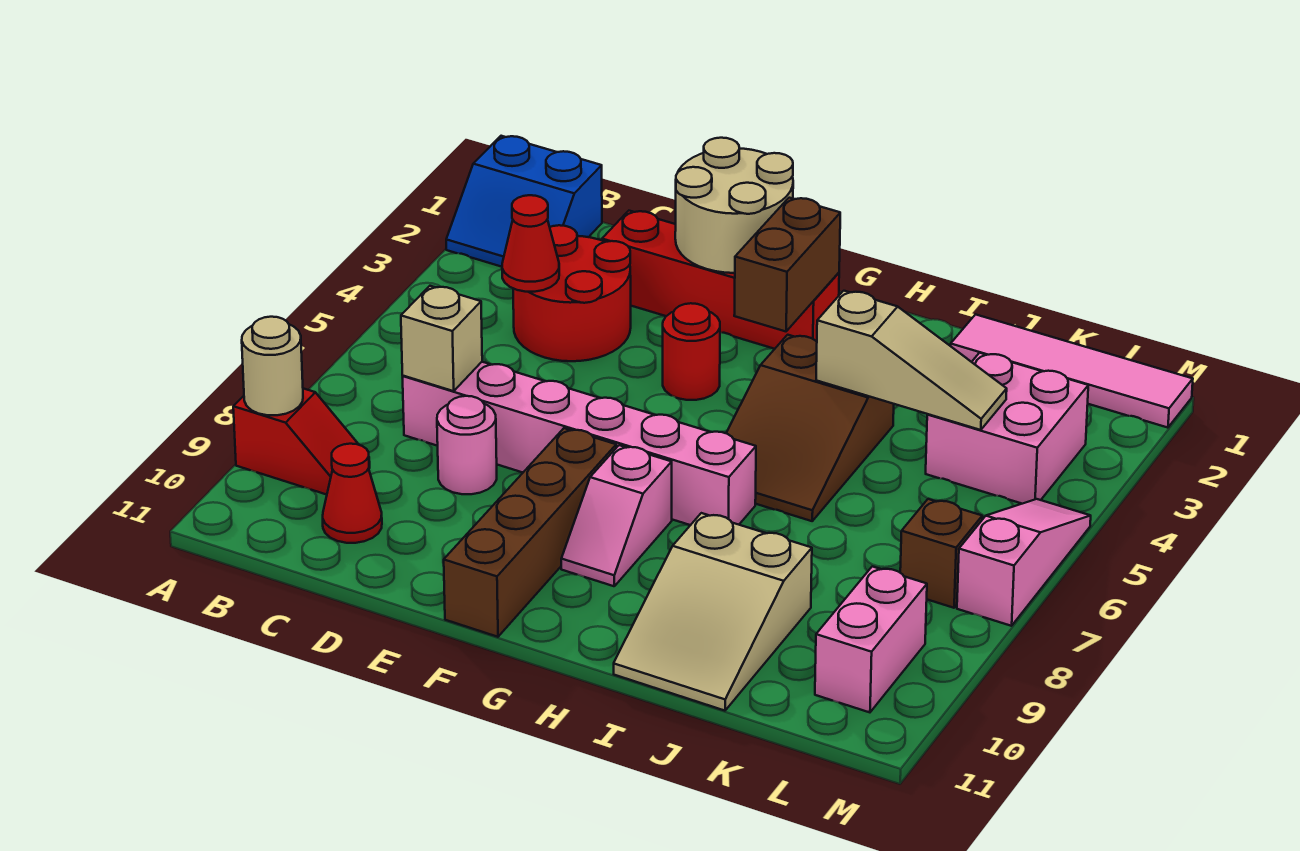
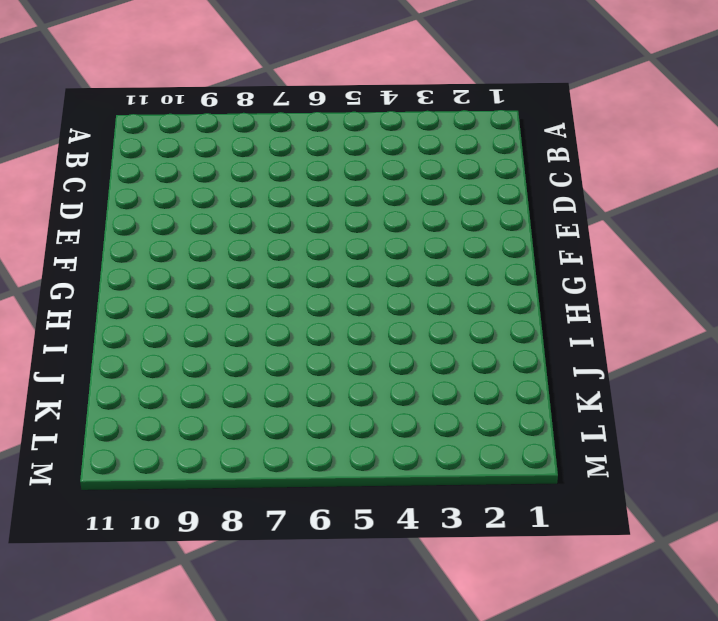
none -> blue slope A1:B2 level 1 top 1
none -> red slope A9:B9 level 1 top A
none -> red round brick C3:D4 level 1

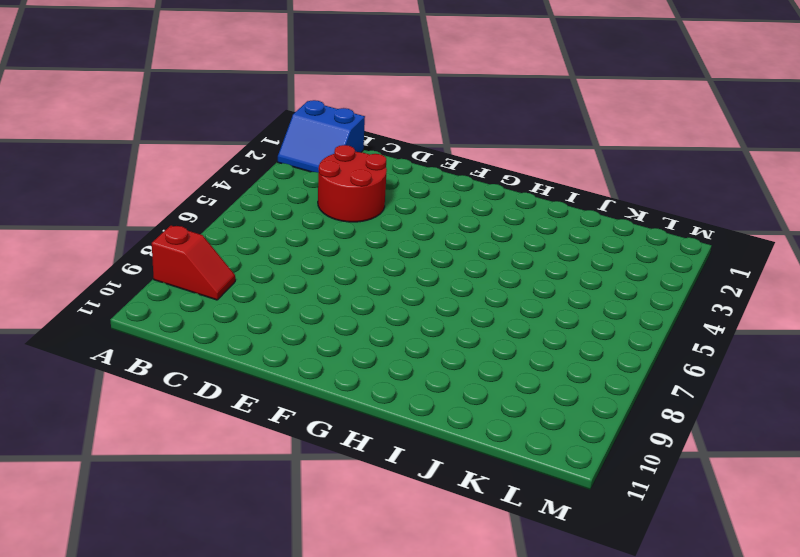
none -> pink brick C7:H7 level 1
none -> red cone C10 level 1
none -> red brick D2:G2 level 1

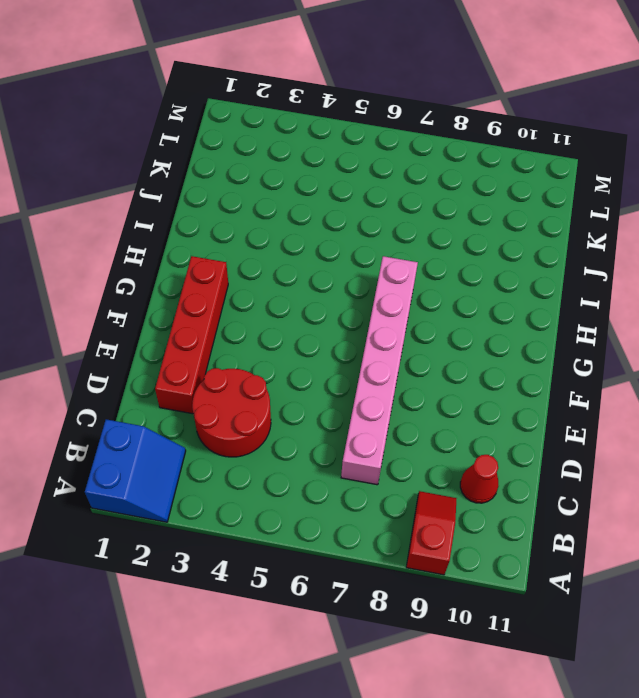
none -> pink round brick D8 level 1
none -> red round brick F4 level 1
none -> brown brick F8:F11 level 1

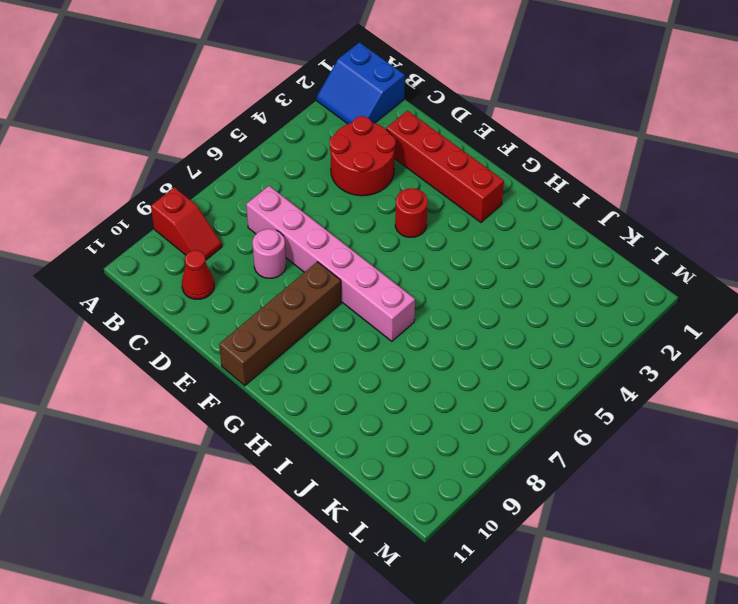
none -> pink slope G8:G9 level 1 top 8
none -> brown slope H4:I6 level 1 top 4
none -> tan slope I9:J11 level 1 top 9

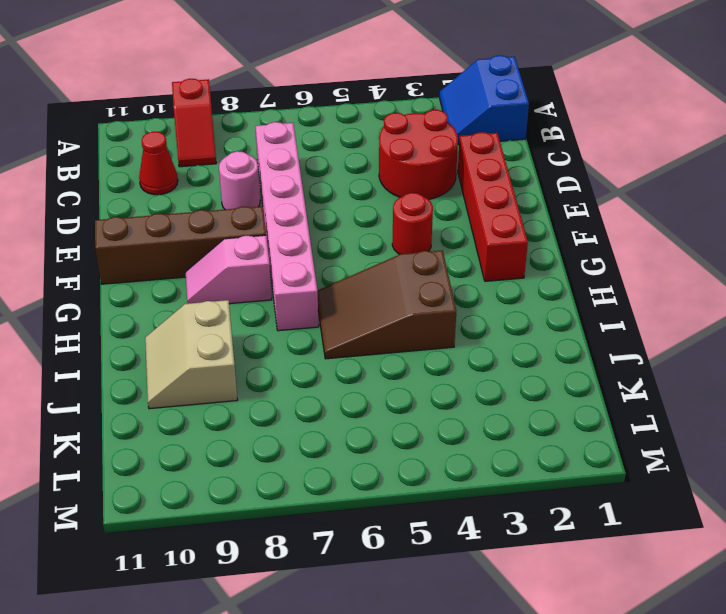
tan slope I9:J10 level 1 top 9 -> tan slope I9:J11 level 1 top 9
none -> pink tile J1:M1 level 1
none -> pink brick K3:L4 level 1
none -> brown brick L7 level 1

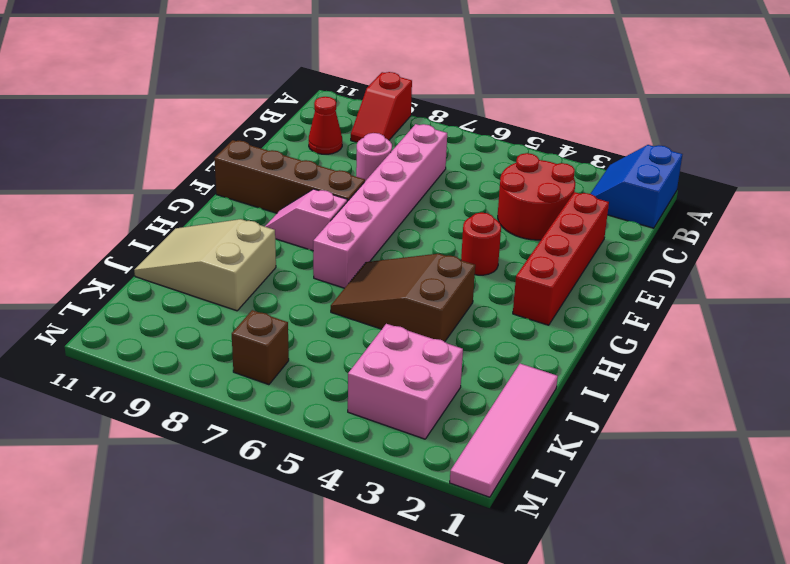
none -> pink brick L9:L10 level 1
none -> pink slope M5:M7 level 1 top 7
none -> tan round brick A9 level 2

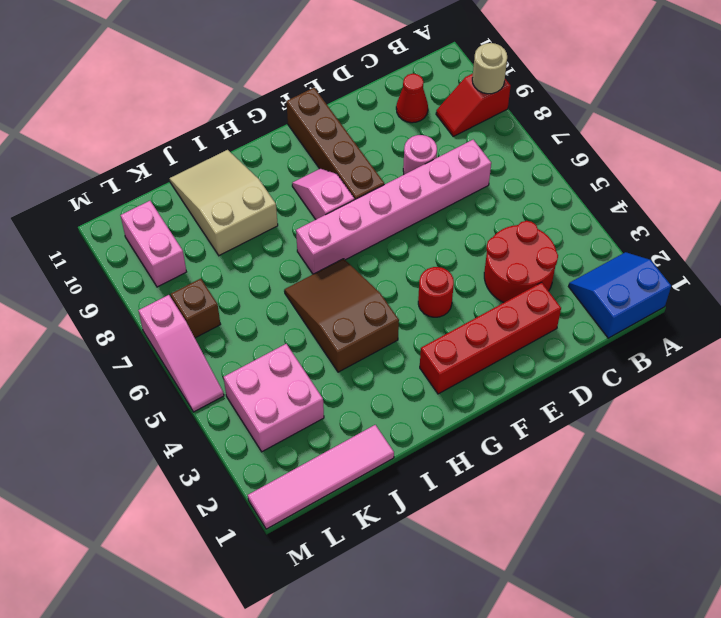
none -> red cone C4 level 2
none -> tan brick C7 level 2
none -> tan round brick E1:F2 level 2

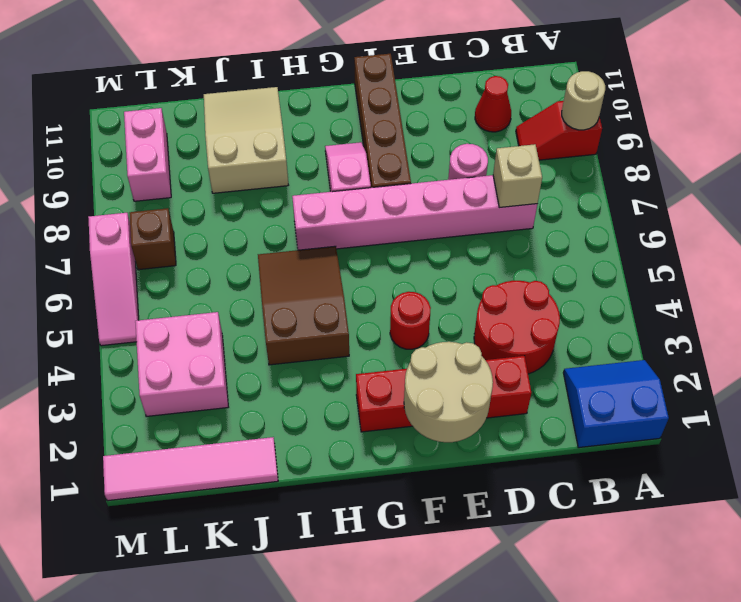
none -> red cone C4 level 2
none -> brown brick G2:G3 level 2
none -> tan slope I4:K4 level 2 top I

